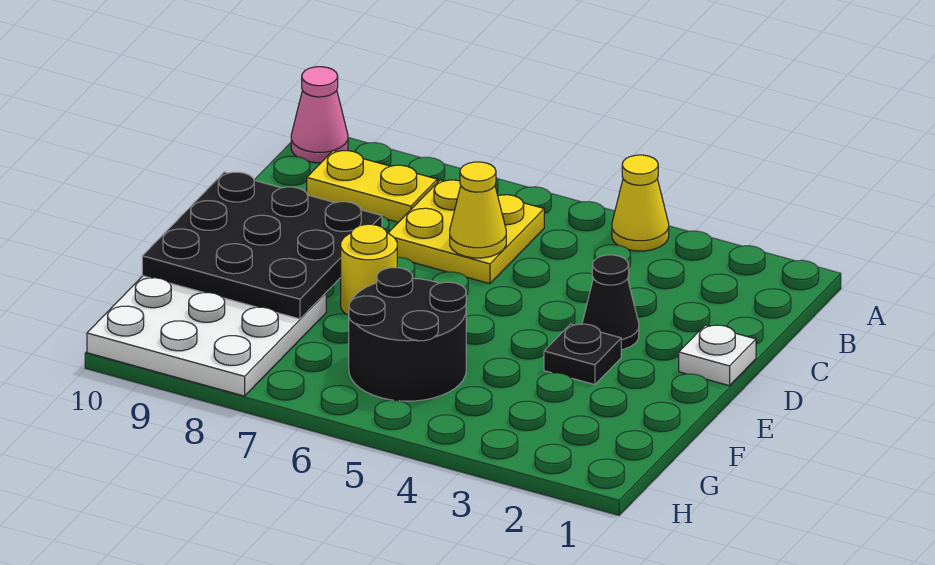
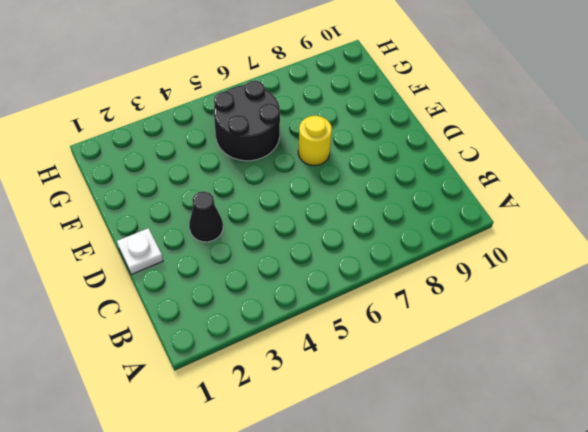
none -> yellow cone A4 level 1
none -> pink cone A10 level 1
none -> yellow plate B6:C7 level 1

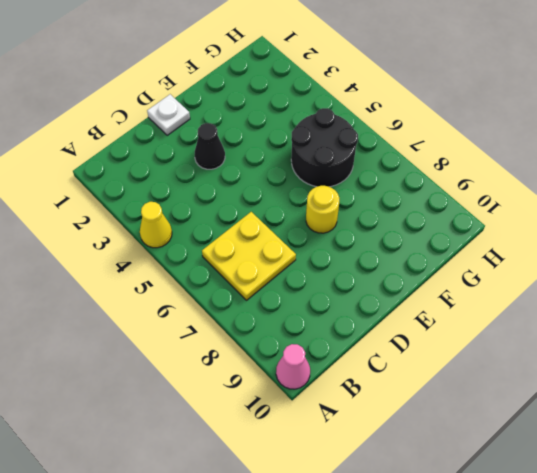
none -> yellow plate B8:B9 level 1
none -> black plate E3 level 1
none -> white plate F8:H10 level 1

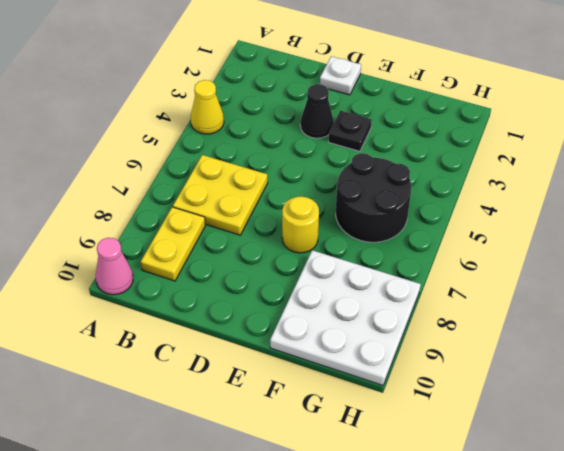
none -> yellow cone C6 level 2
none -> black plate D8:F10 level 2

